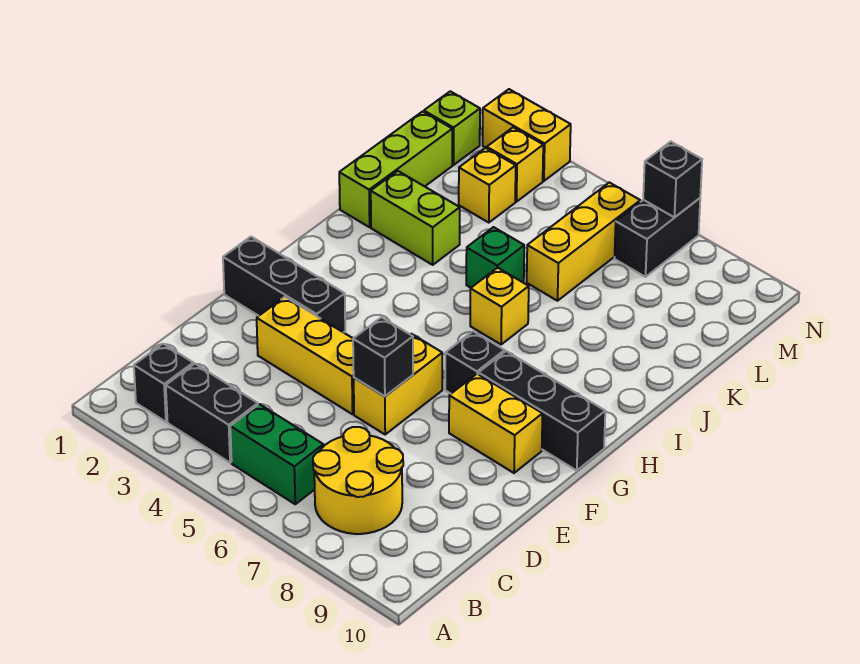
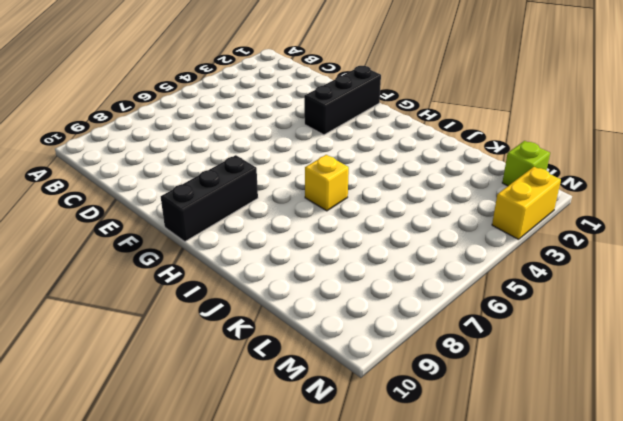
none -> black brick B2 level 1
none -> black brick B3:B4 level 1
none -> green brick B5:B6 level 1

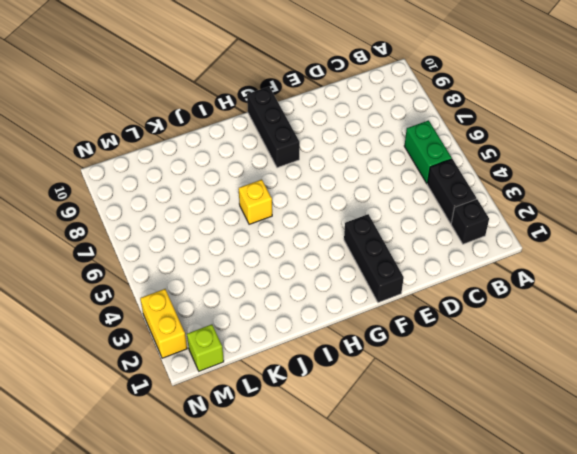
none -> yellow round brick B7:C8 level 1
none -> yellow brick E3:E5 level 1
none -> yellow brick E6:F6 level 1

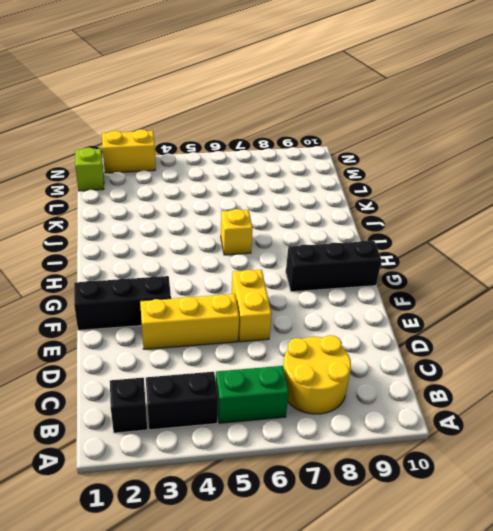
none -> yellow brick F8:F9 level 1
none -> black brick G7 level 1
none -> lime brick J1:L1 level 1

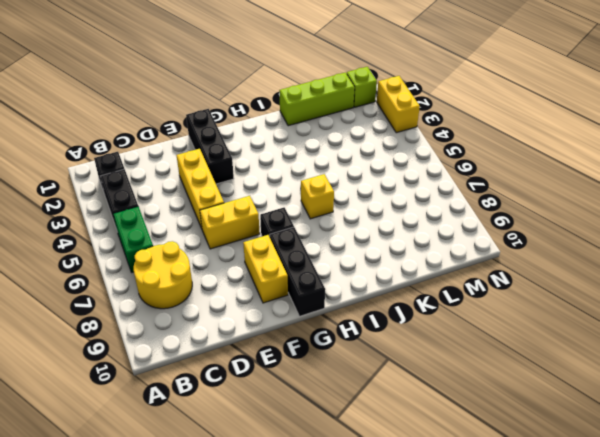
none -> lime brick J2:J3 level 1
none -> green brick J5 level 1
none -> yellow brick K6:M6 level 1

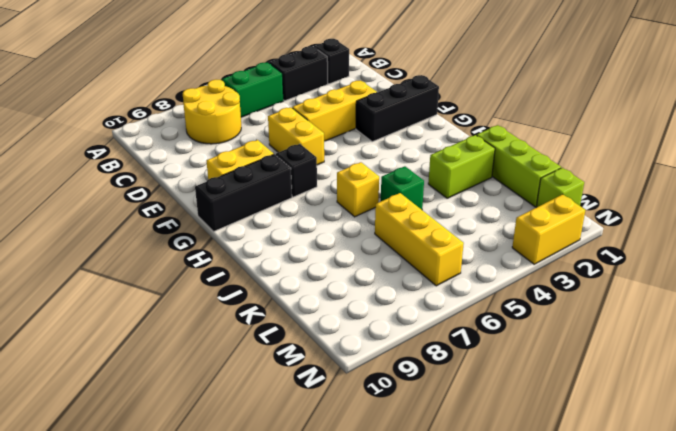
none -> yellow brick L3 level 1
none -> yellow brick M3 level 1
none -> black brick M7:N7 level 1

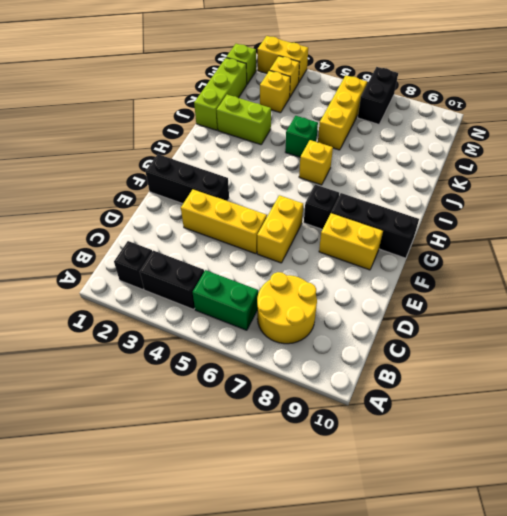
none -> black brick E6 level 2
none -> black brick N7 level 2

